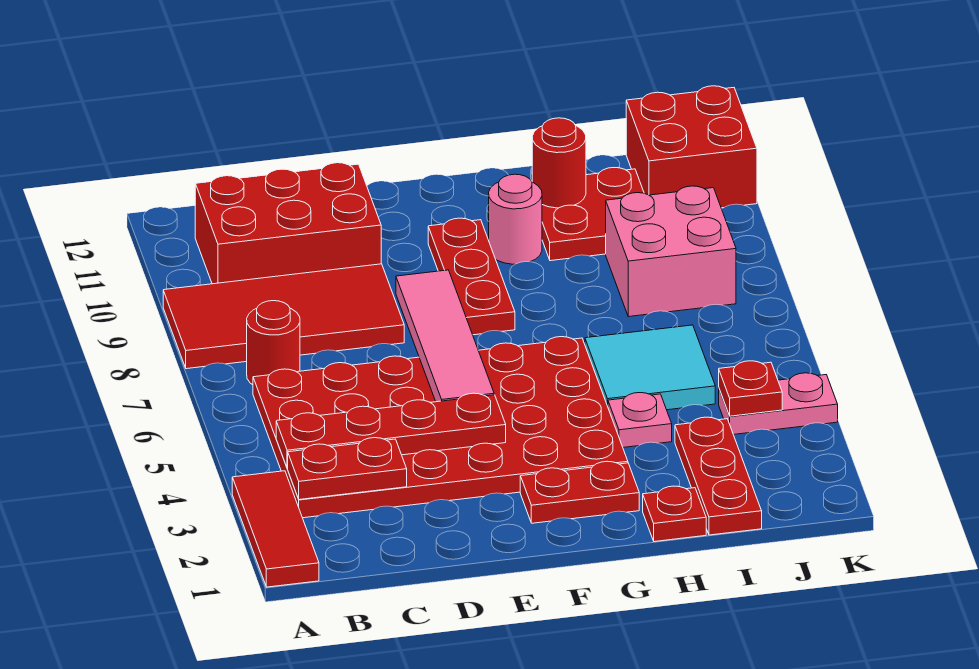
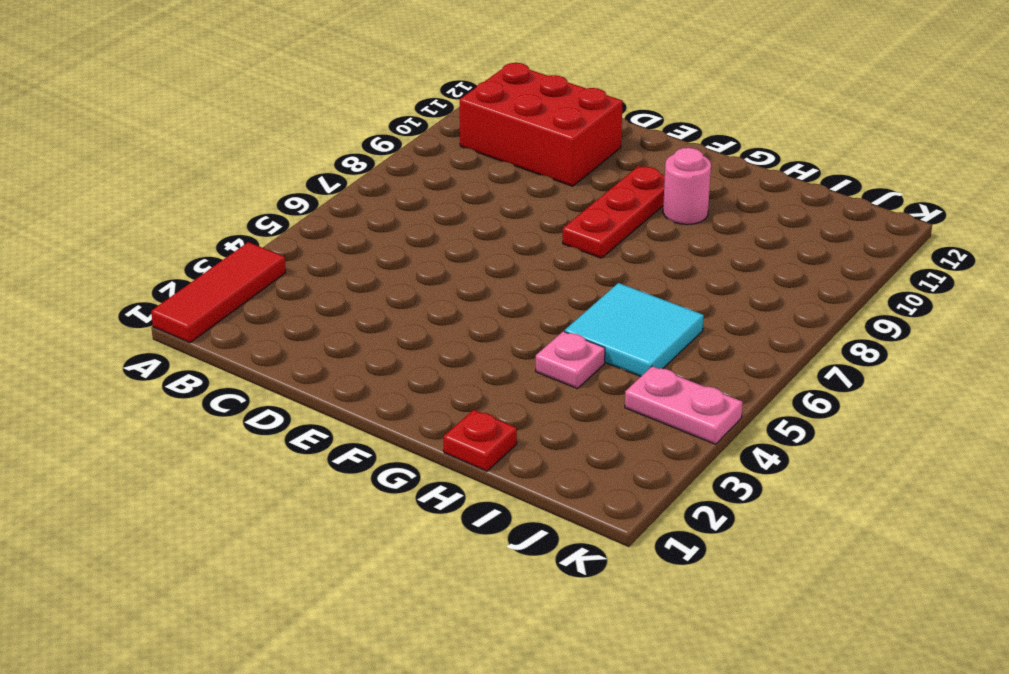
none -> red tile A8:D9 level 1
none -> red plate B3:G6 level 1
none -> red round brick B7 level 1

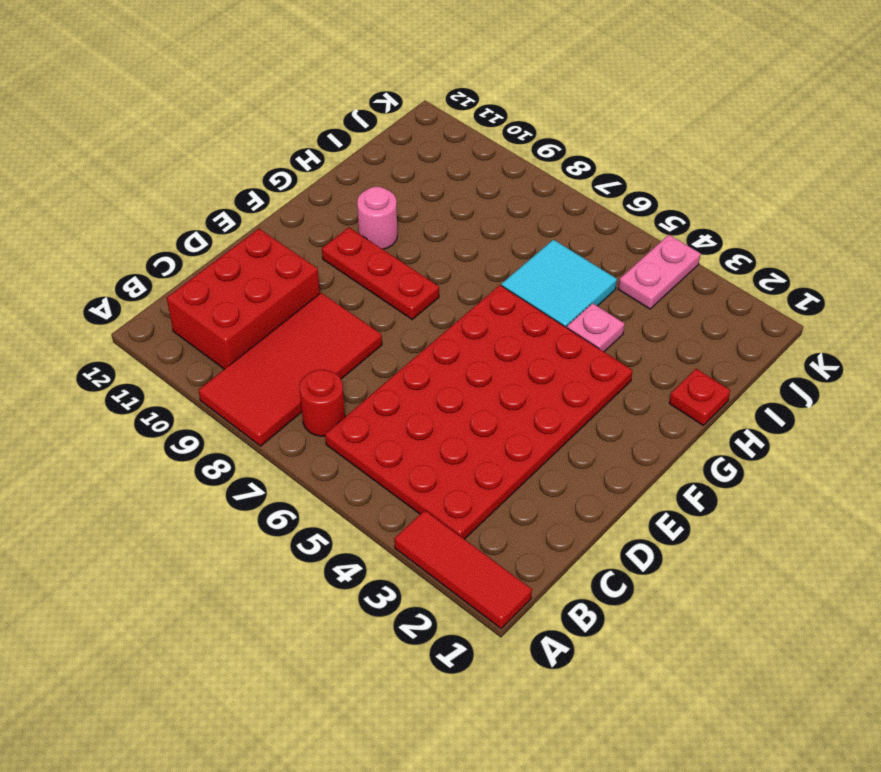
none -> red plate F2:G2 level 1
none -> red plate H10:I11 level 1
none -> red plate I1:I3 level 1

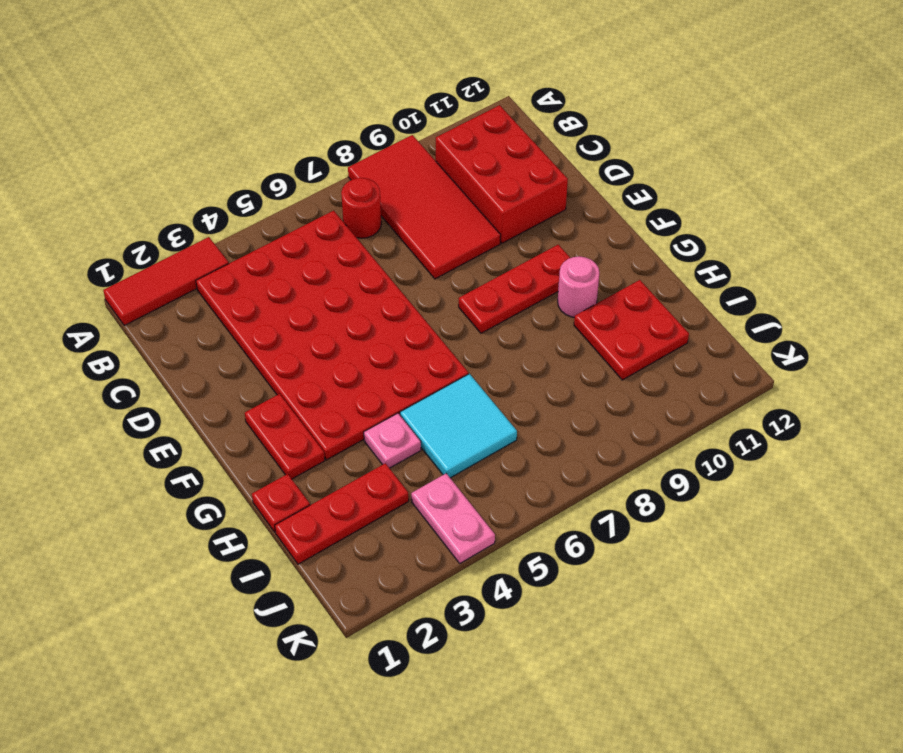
none -> pink brick I8:J9 level 1
none -> red brick J11:K12 level 1
none -> red plate B3:C3 level 2

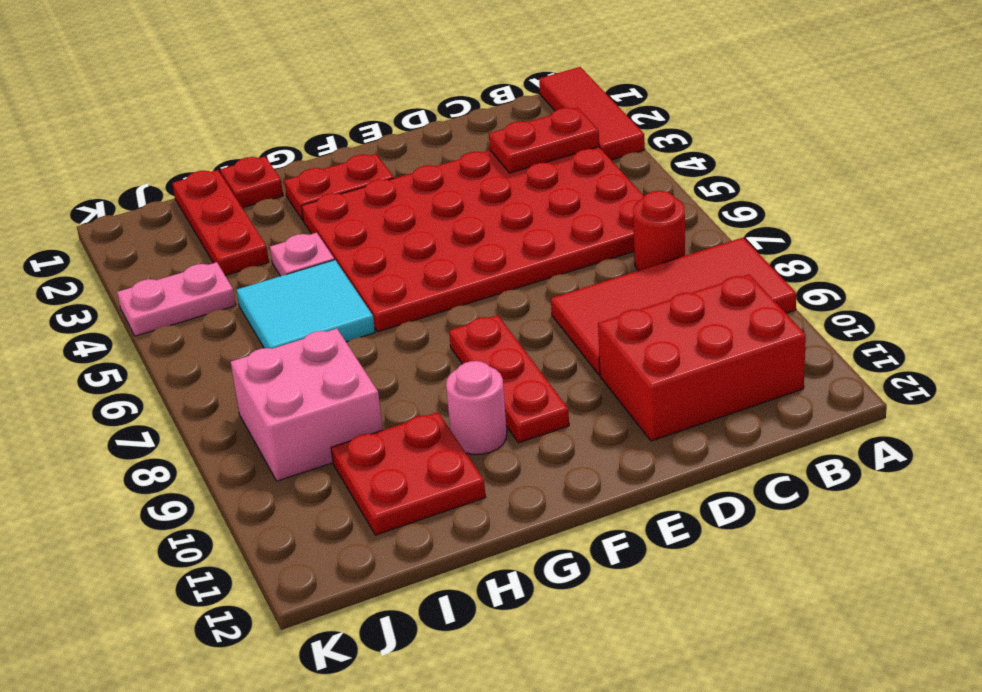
none -> red brick J11:K12 level 1
none -> red plate B4:E4 level 2
none -> pink tile E5:E8 level 2

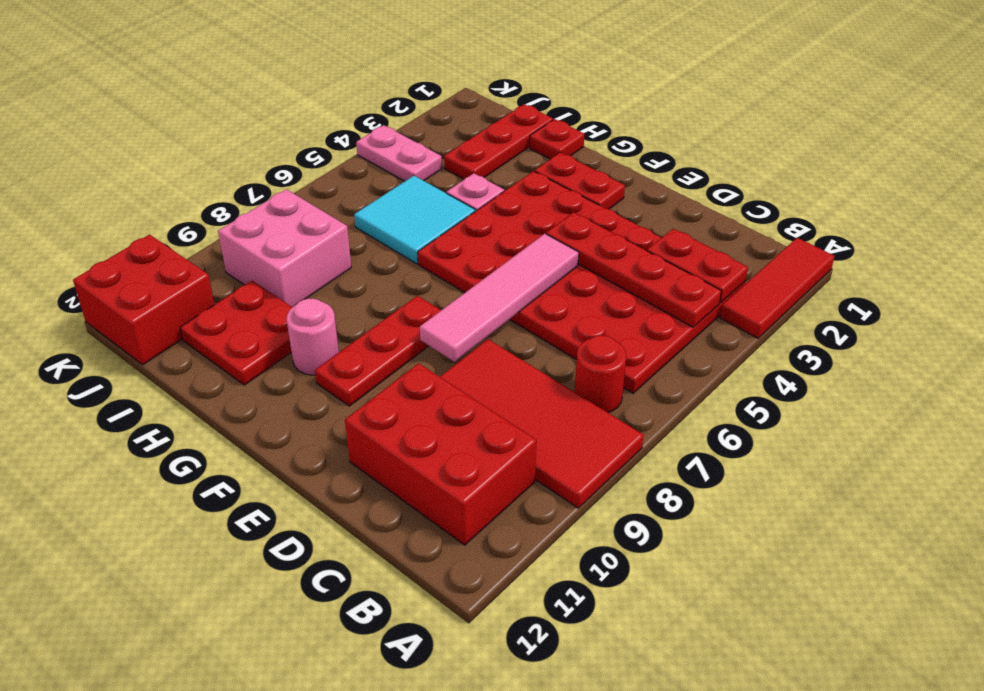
none -> red round brick H11 level 2
none -> red plate J4 level 2

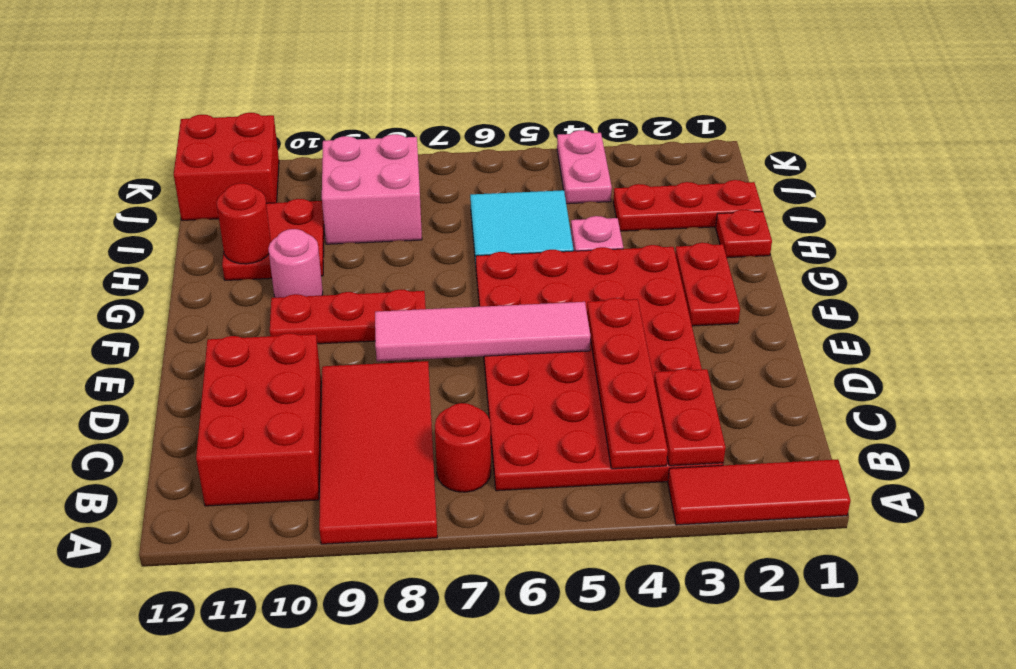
none -> red plate J4 level 2

